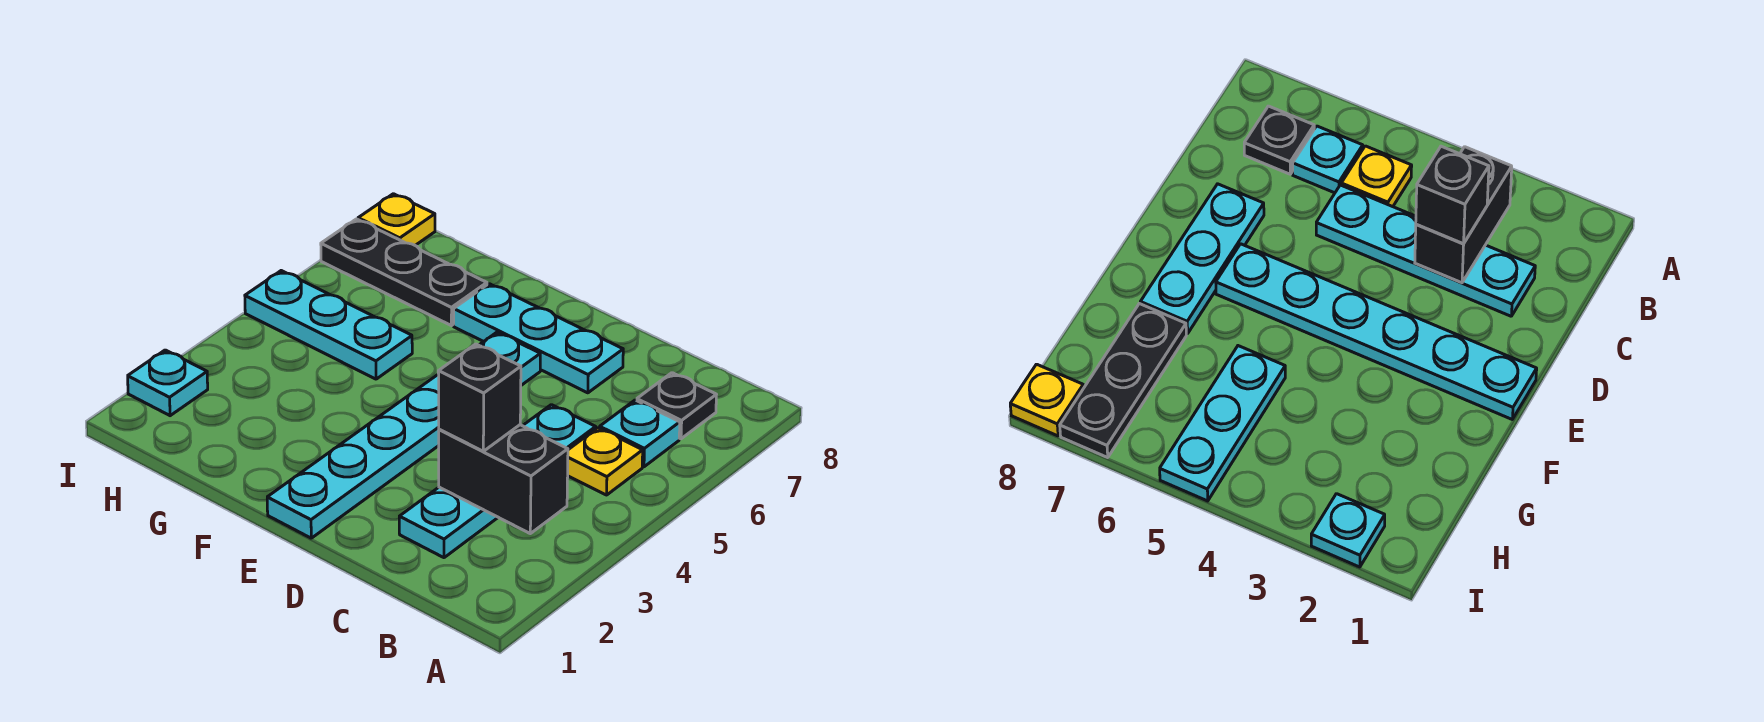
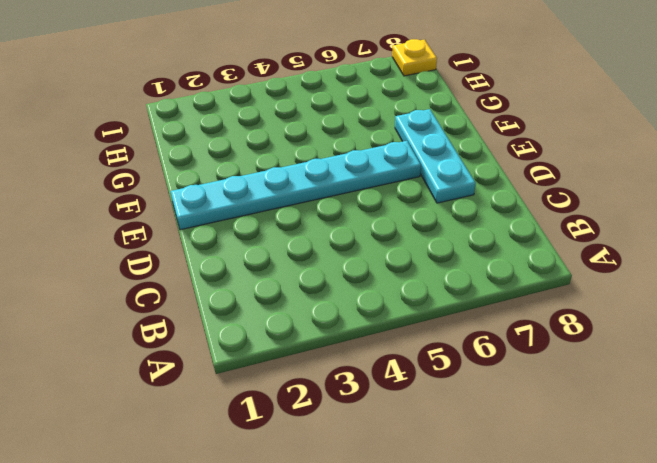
none -> yellow plate B5 level 1
none -> cyan plate B6 level 1
none -> black plate B7 level 1

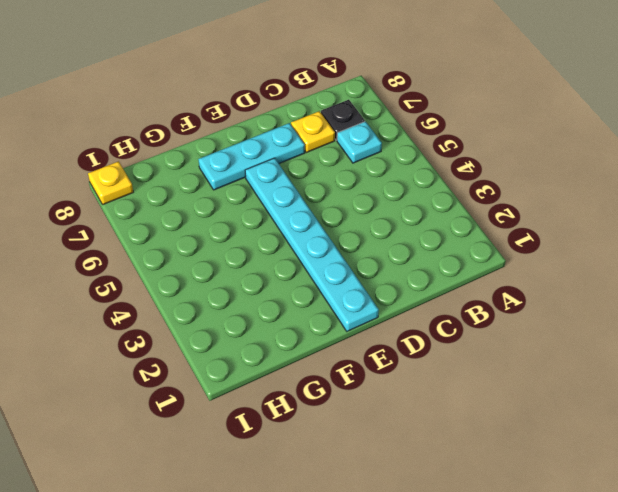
yellow plate C7 level 1 -> yellow plate B5 level 1
none -> cyan plate C2:C5 level 1
none -> cyan plate G5:I5 level 1
none -> black plate G7:I7 level 1

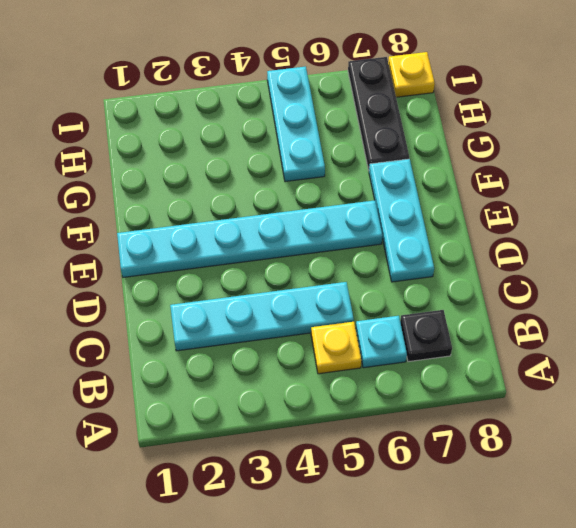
none -> cyan plate I2 level 1
none -> black brick B3:C3 level 2
none -> black brick C3 level 3

